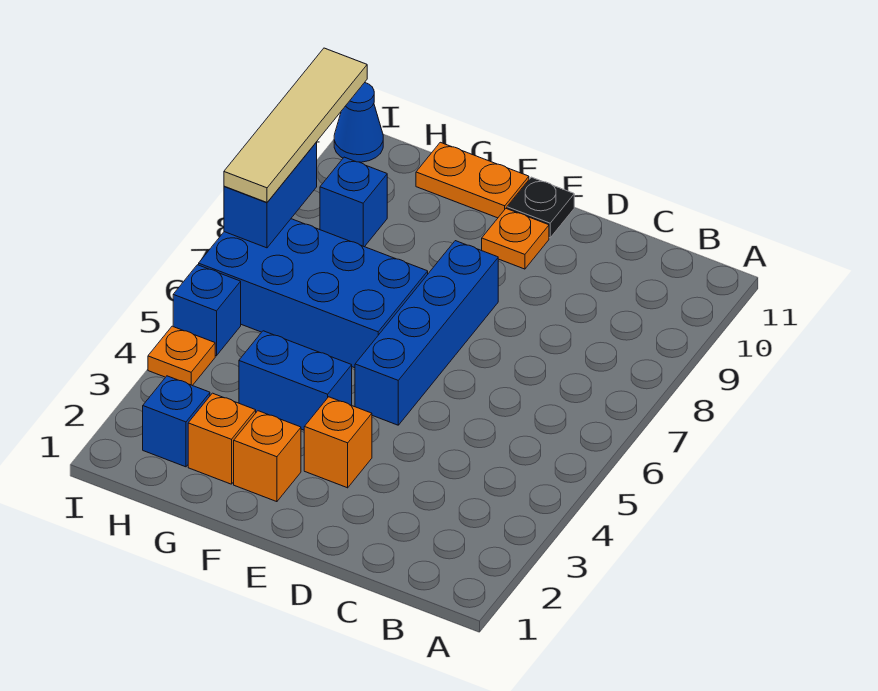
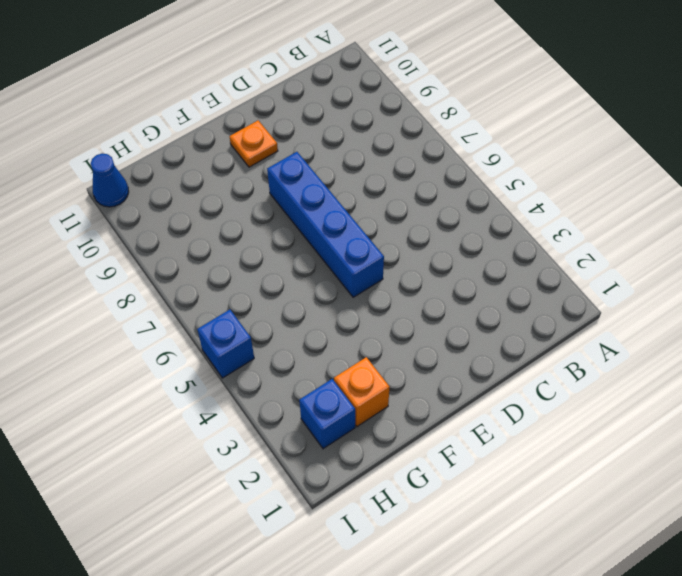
none -> orange brick E3 level 1
none -> black plate E11 level 1
none -> orange brick F2 level 1

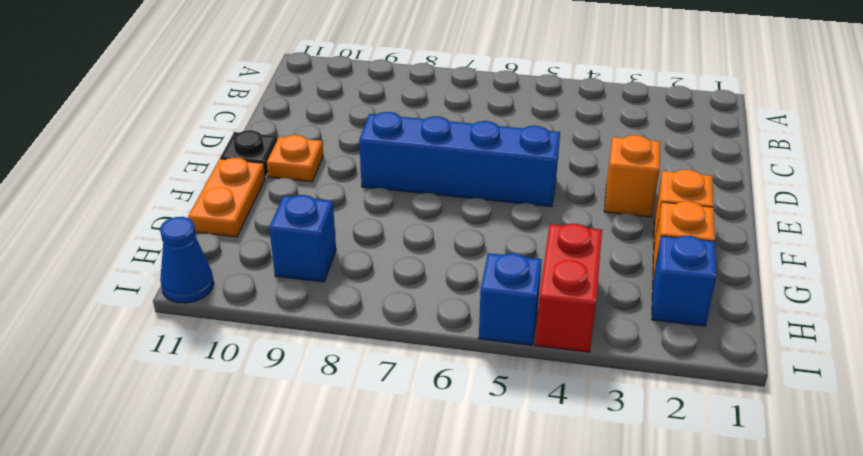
red brick H4:I4 level 1 -> orange plate I4 level 1
none -> blue brick F4:G4 level 1
none -> blue brick F6:I7 level 1
none -> blue brick I7:I8 level 2

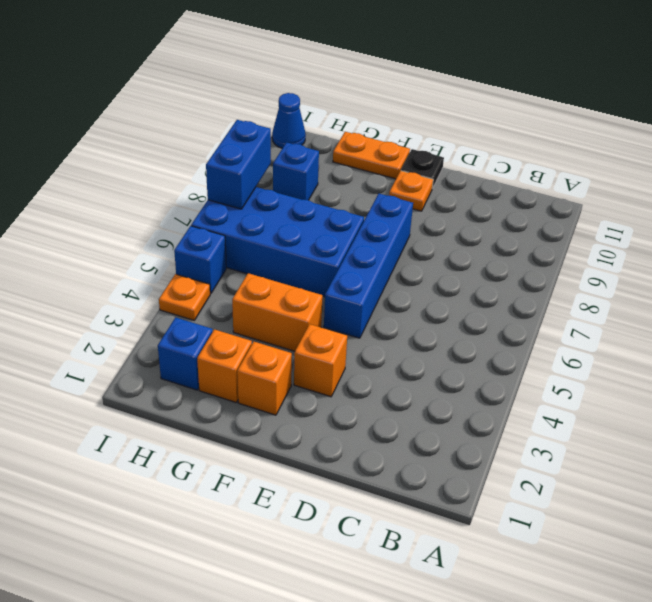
orange brick F4:G4 level 1 -> blue brick F4:G4 level 1
none -> tan tile I7:I10 level 3

